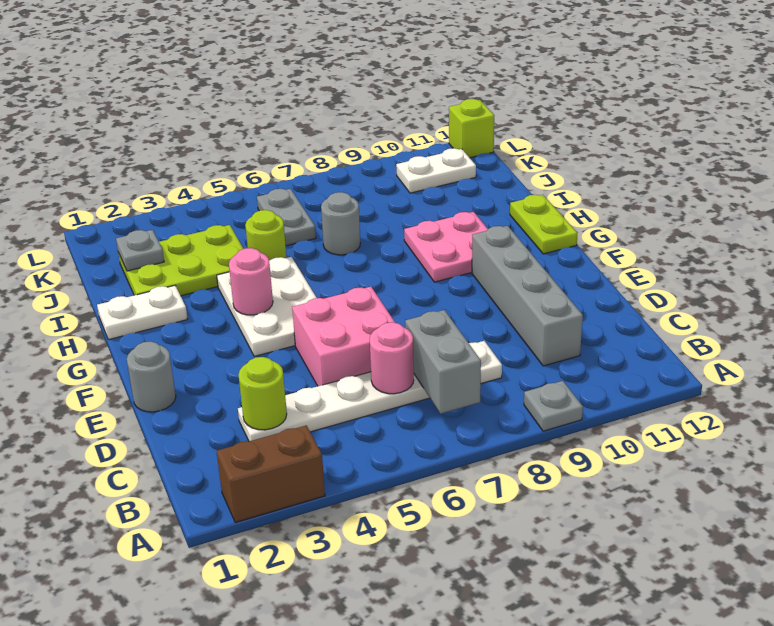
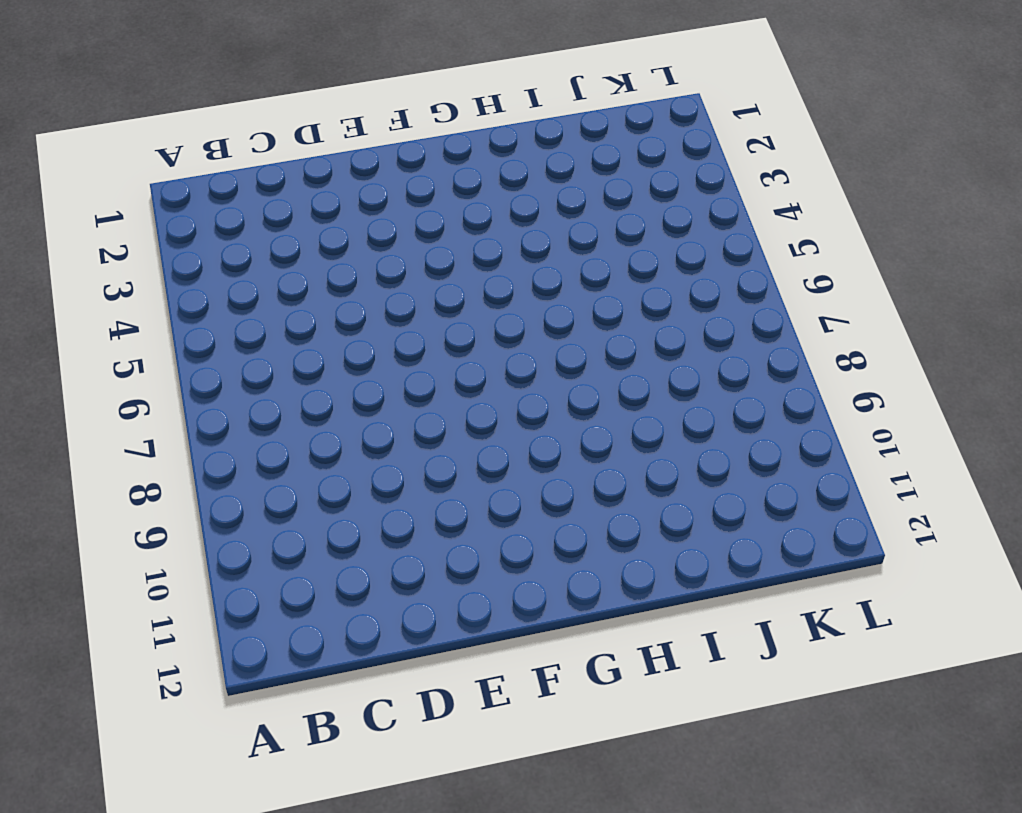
none -> brown brick A2:A3 level 1
none -> grey plate A9 level 1
none -> white plate C3:C8 level 1

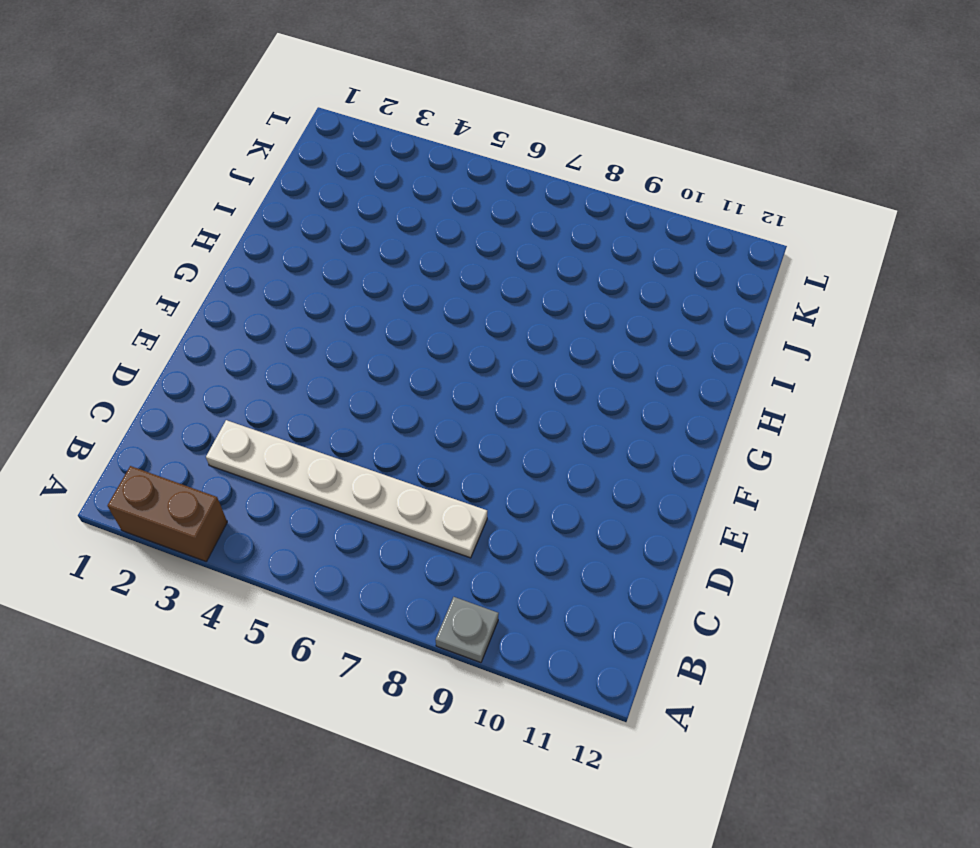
none -> grey brick C10:F10 level 1
none -> pink brick D5:E6 level 1
none -> grey round brick E1 level 1

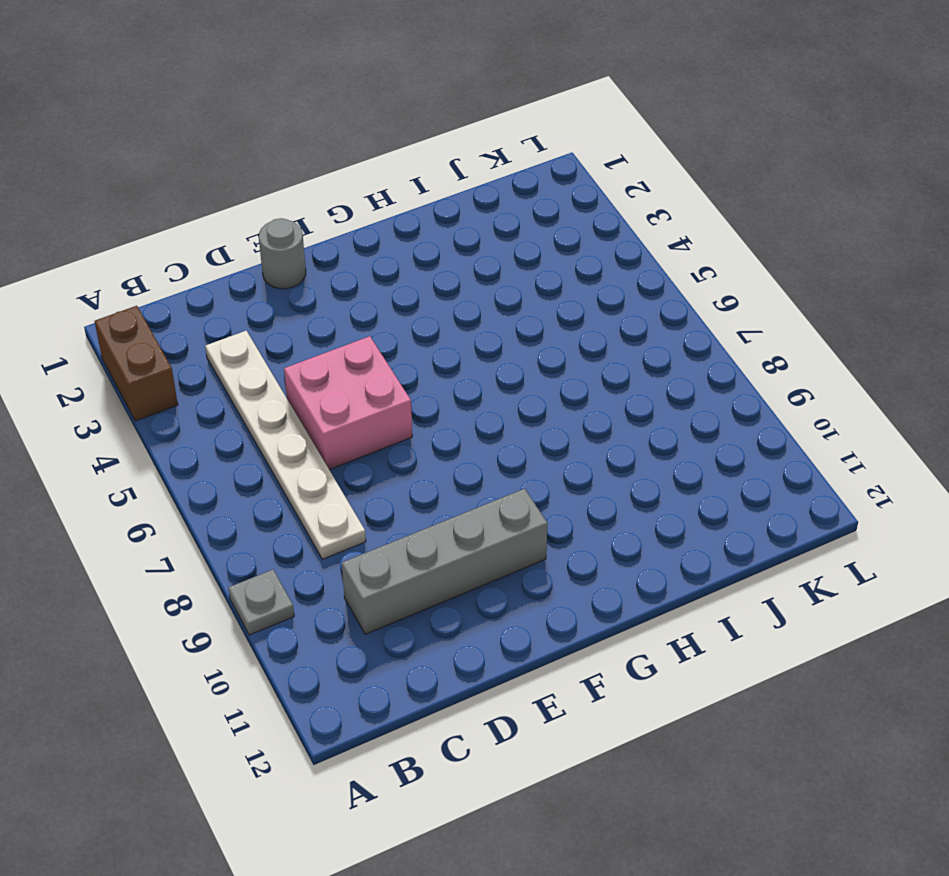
none -> white plate F4:H5 level 1
none -> pink plate G9:H10 level 1
none -> lime plate G12:H12 level 1

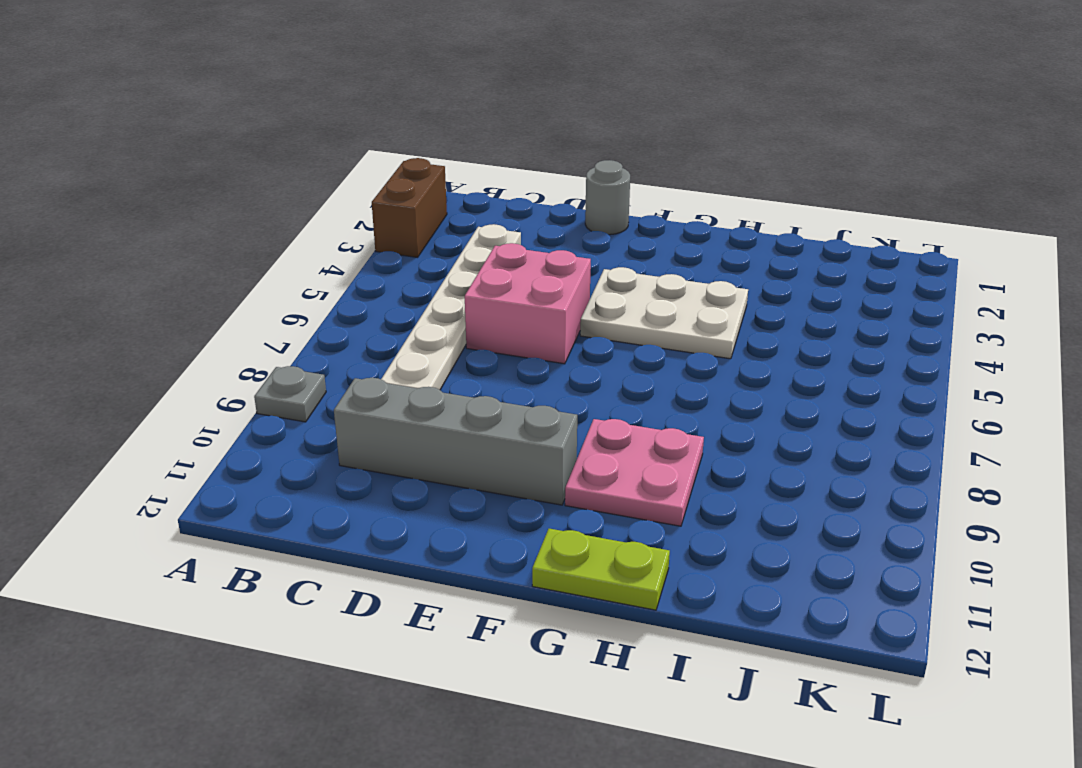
none -> white plate H1:H2 level 1
none -> lime plate I2:J4 level 1
none -> lime round brick I5 level 1

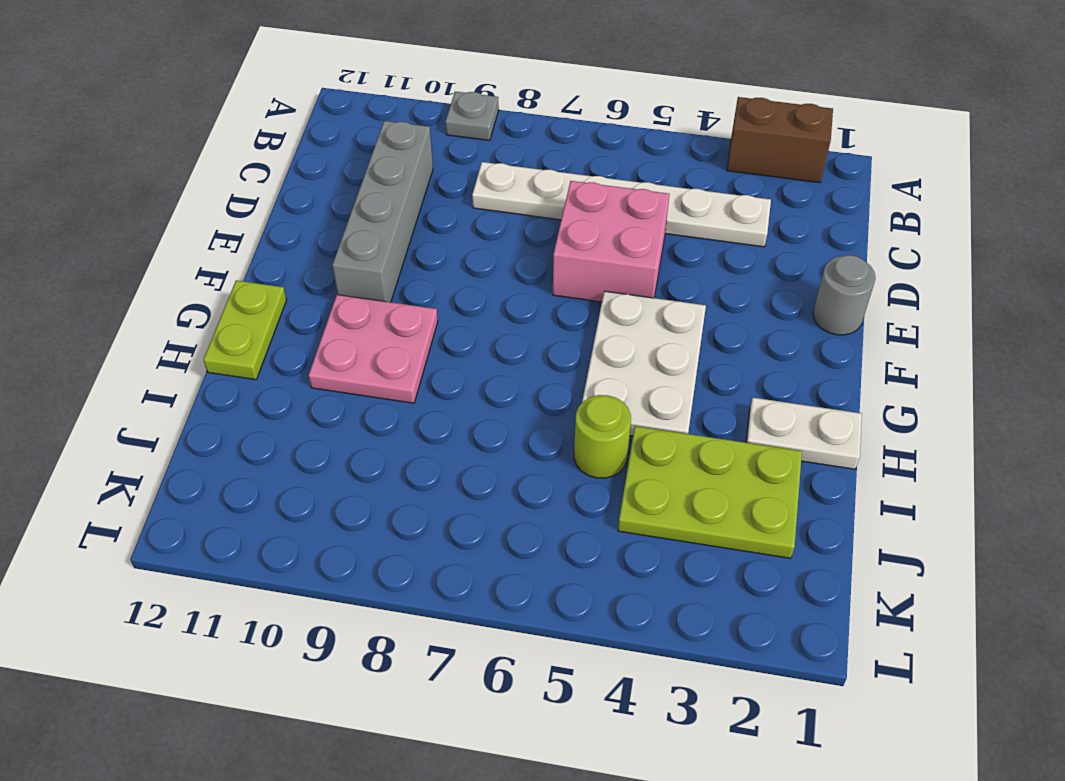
none -> grey round brick I7 level 1
none -> grey plate J6:K6 level 1
none -> white plate K10:K11 level 1

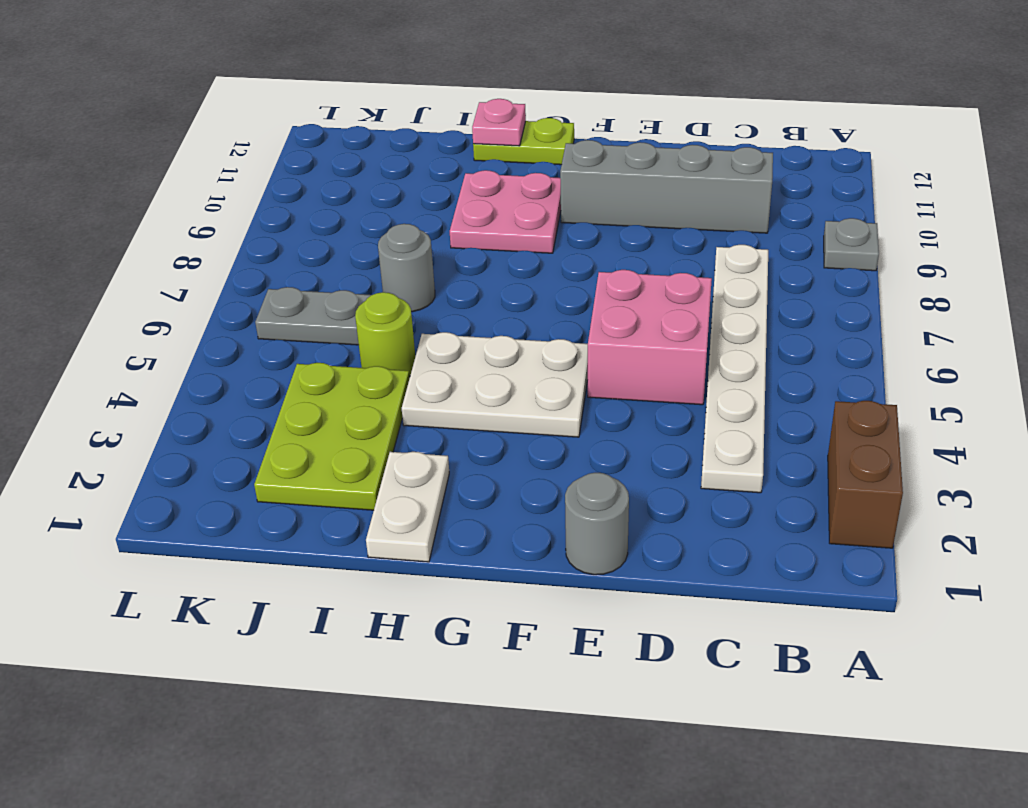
pink plate H12 level 2 -> none
none -> white plate K10:K11 level 1
none -> lime brick L12 level 1
none -> grey brick B7:C7 level 2

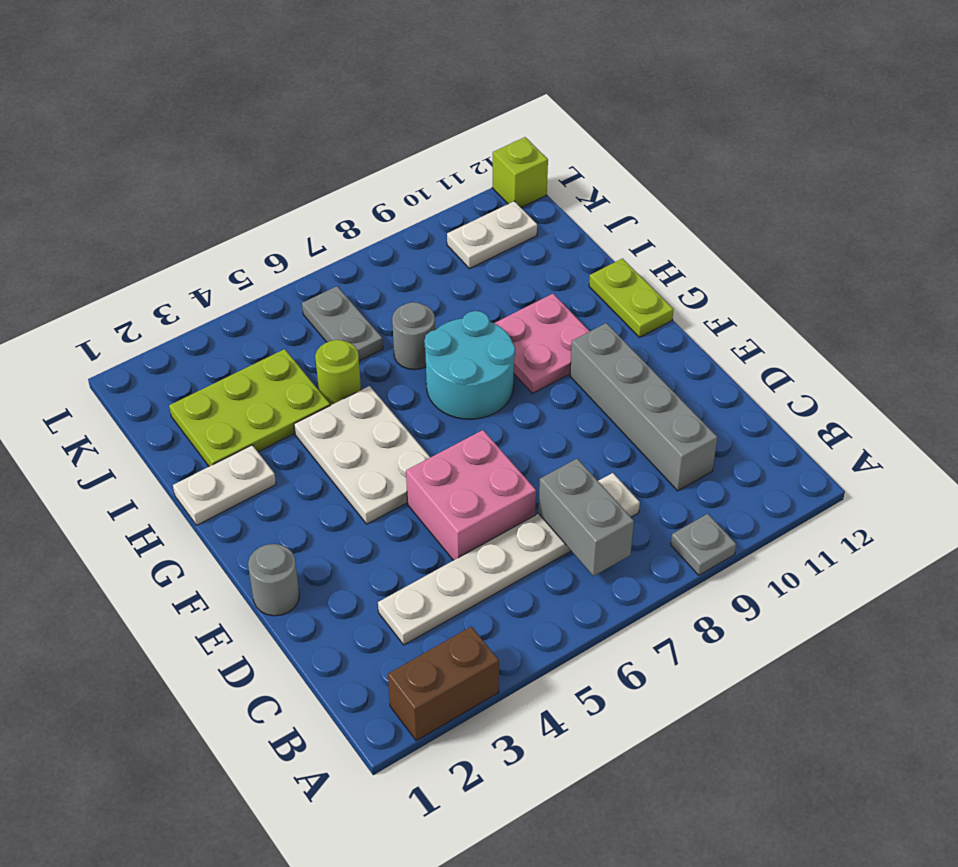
cyan round brick G7:H8 level 1 -> none
none -> lime round brick C3 level 2
none -> pink round brick C6 level 2
none -> pink round brick G4 level 2

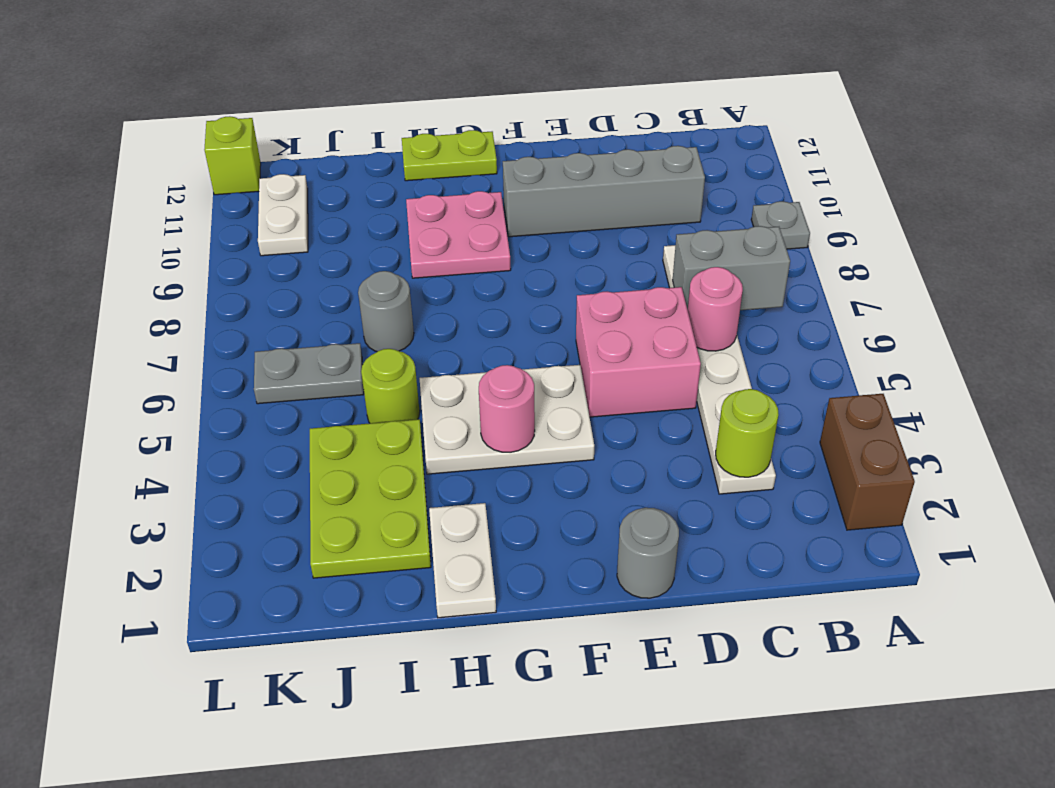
none -> grey plate J2 level 2

